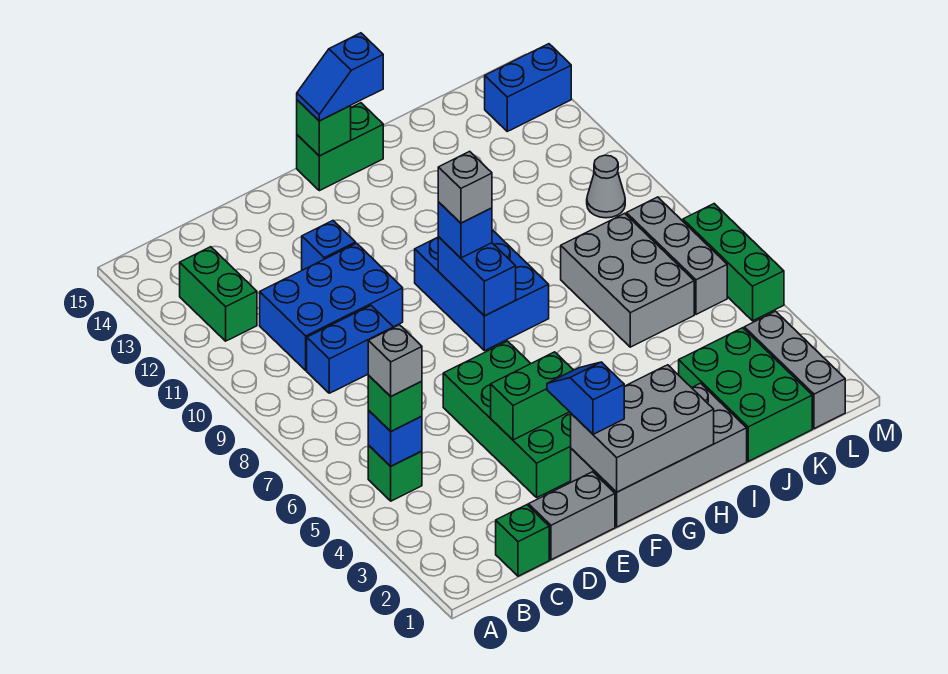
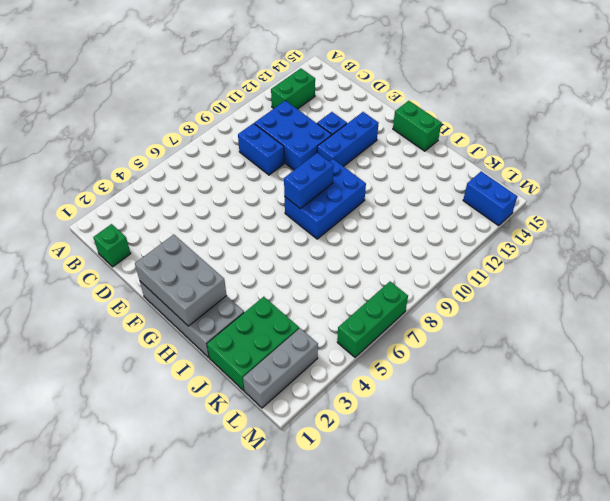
blue brick F11:F13 level 1 -> none
none -> green brick B5 level 1
none -> grey brick D1:E1 level 1
none -> green brick E3:F6 level 1

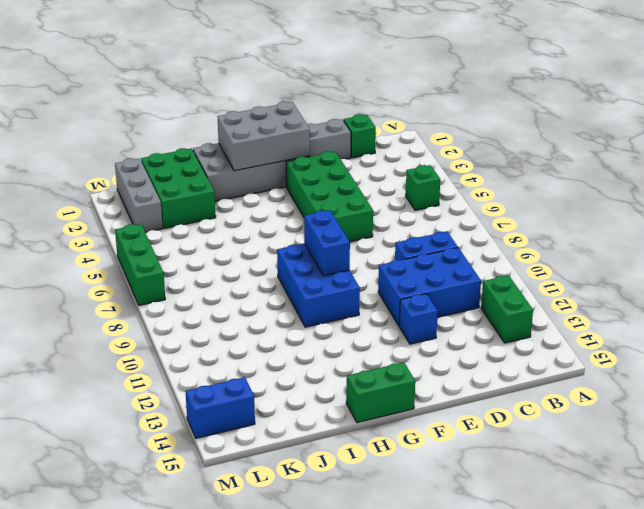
none -> grey brick J6:K8 level 1
none -> grey brick L6:L8 level 1
none -> grey cone L10 level 1

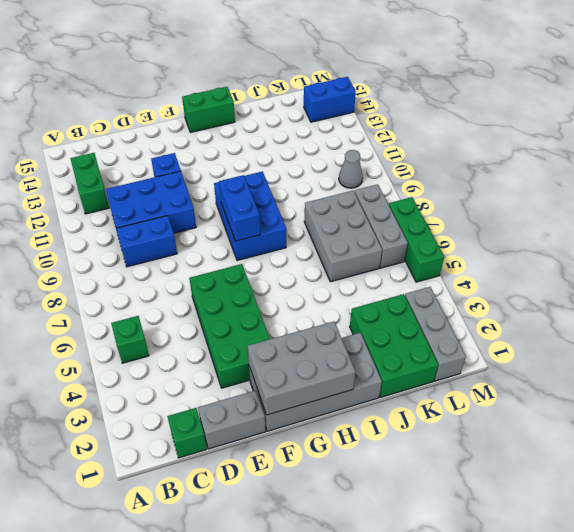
none -> blue brick B5 level 2
none -> green brick E4:F4 level 2
none -> green brick G15 level 2

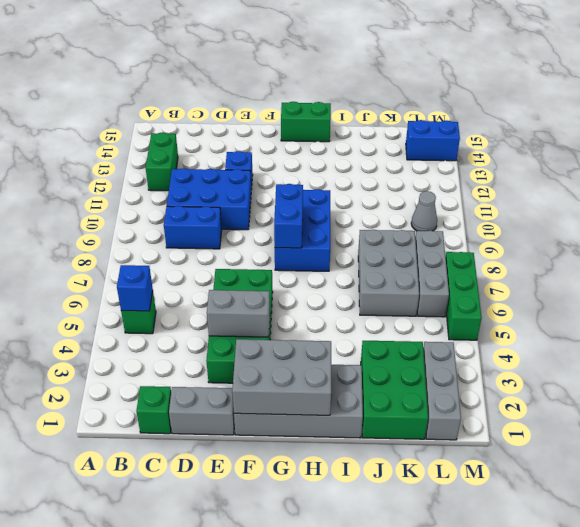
grey brick E4:F4 level 2 -> green brick E4:F4 level 2
none -> green brick G15 level 2
none -> green brick B5 level 3
none -> blue slope F2:F3 level 3 top 2

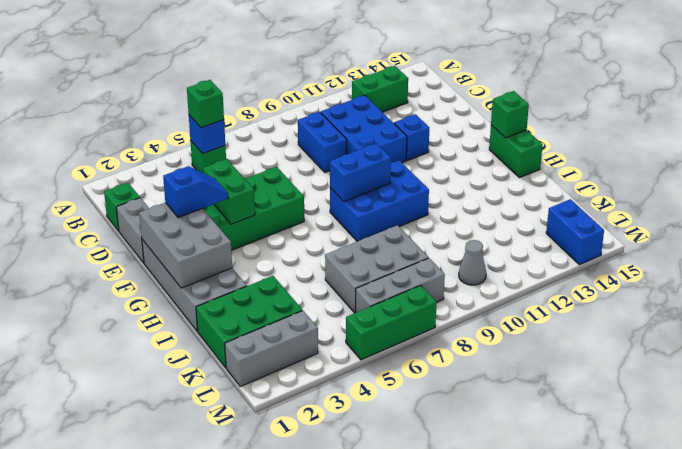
none -> blue brick G9 level 3
none -> blue slope G15:H15 level 3 top H
none -> grey brick B5 level 4

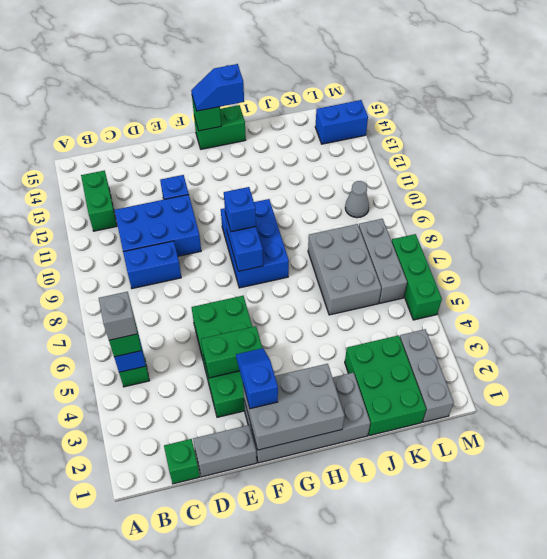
none -> grey brick G9 level 4

